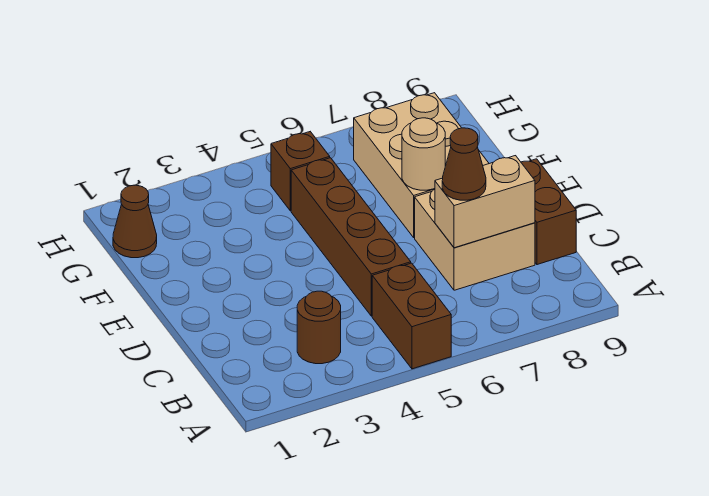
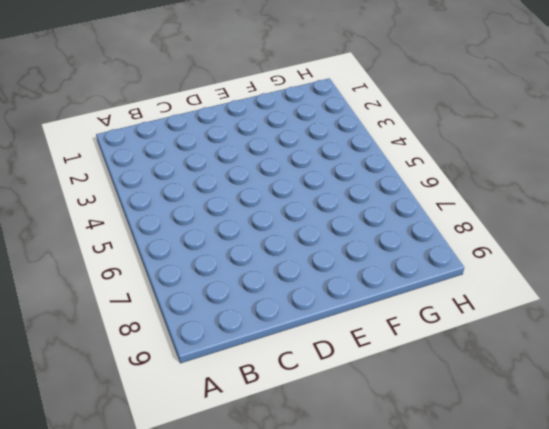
none -> brown brick A5:B5 level 1
none -> brown round brick B3 level 1

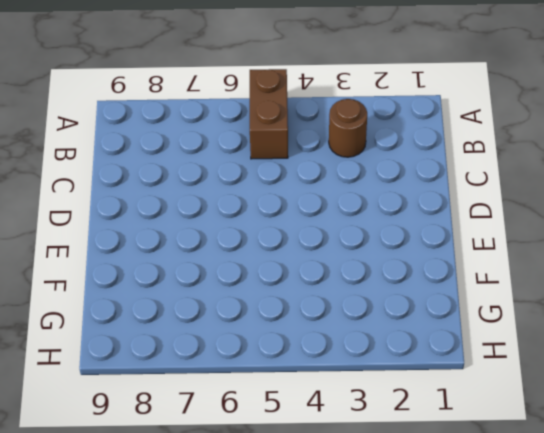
none -> brown brick C5:F5 level 1
none -> tan brick C7:D8 level 1

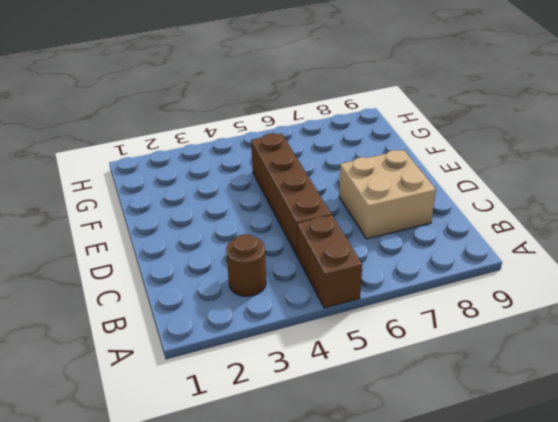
none -> brown brick C9:D9 level 1
none -> tan brick E7:G8 level 1

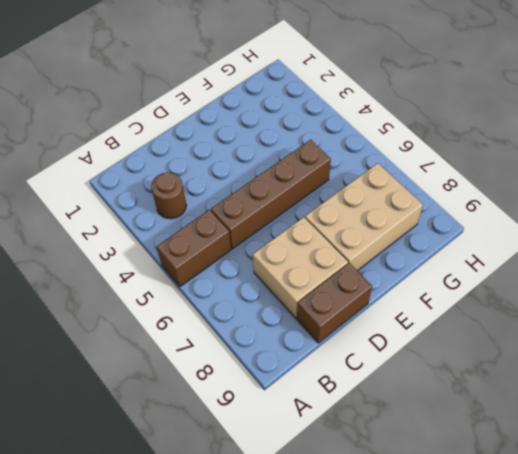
none -> brown cone G1 level 1
none -> brown brick G5 level 1

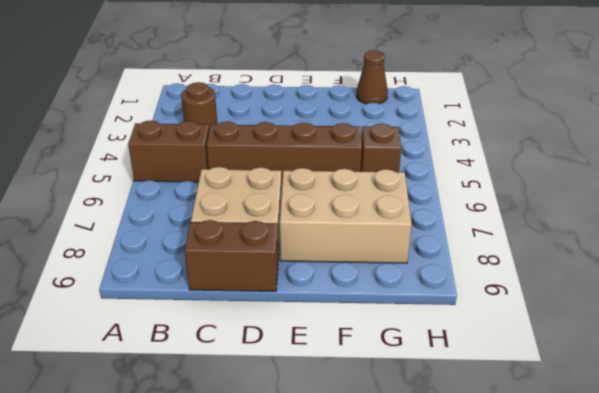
none -> tan brick C7:C8 level 2
none -> tan round brick E7 level 2

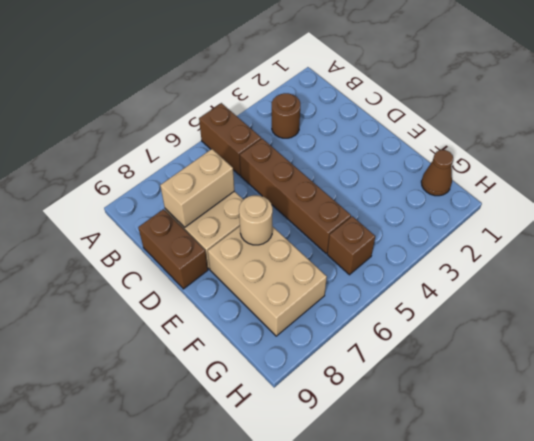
none -> brown cone C7 level 3

